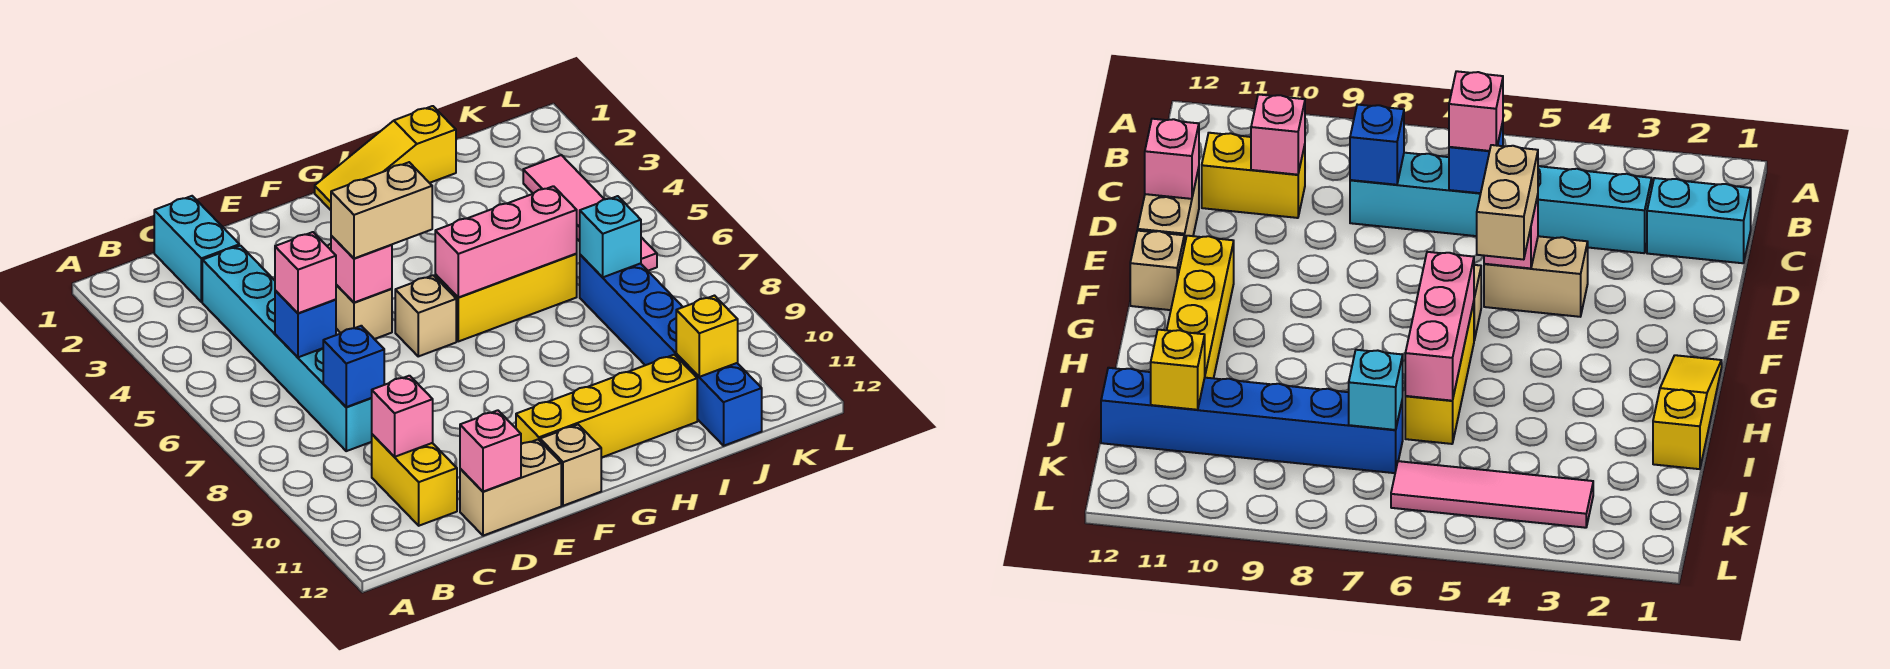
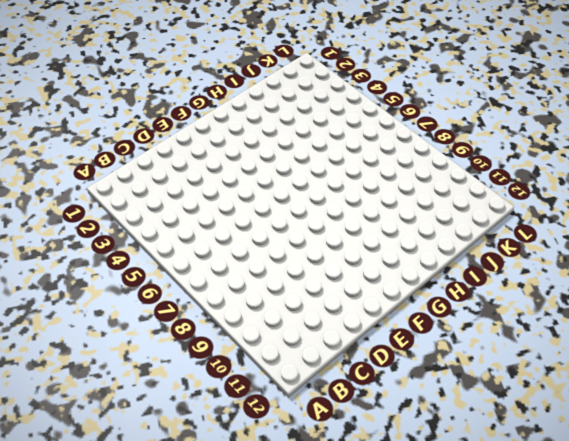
none -> cyan brick C1:C2 level 1
none -> cyan brick C3:C8 level 1
none -> yellow brick C10:C11 level 1

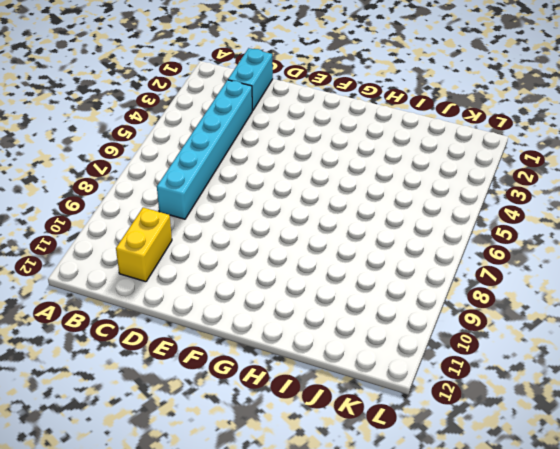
none -> tan brick D12:E12 level 1
none -> tan brick E4:E5 level 1
none -> tan brick F6 level 1

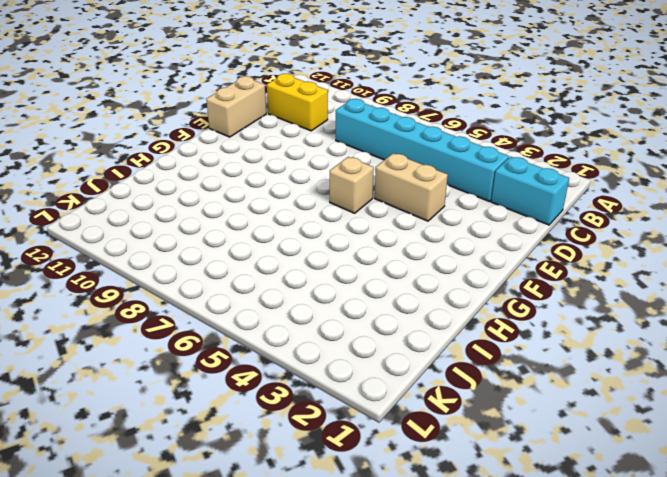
none -> yellow brick F11:I11 level 1
none -> tan brick F12 level 1
none -> yellow slope G1:I1 level 1 top I

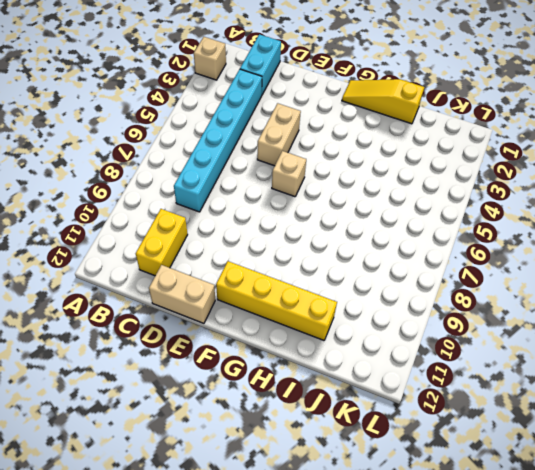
tan brick A2 level 1 -> tan brick F12 level 1
none -> yellow brick G6:I6 level 1
none -> blue brick J7:J12 level 1
none -> pink tile K3:K6 level 1

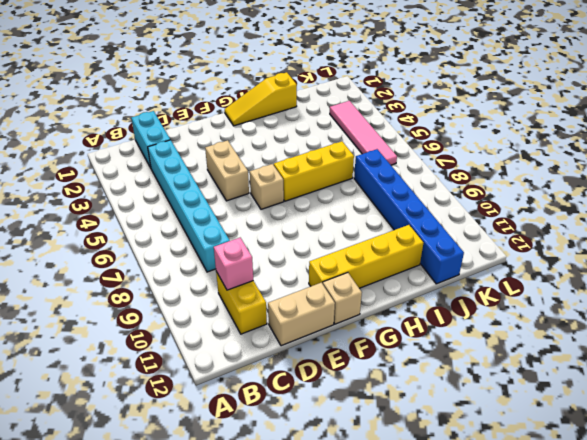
none -> blue brick C6 level 2
none -> blue brick C8 level 2
none -> pink brick D12 level 2

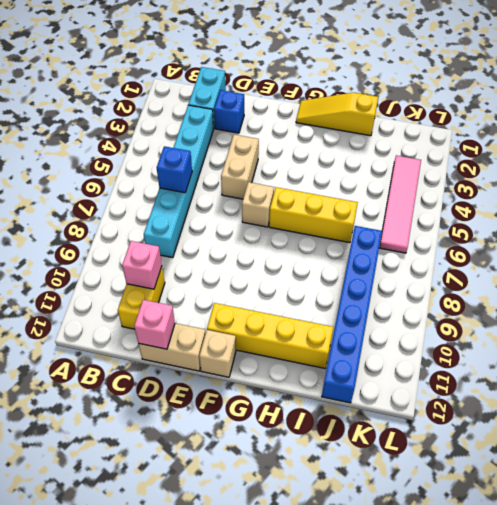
blue brick D2 level 1 -> blue brick C8 level 2
none -> pink brick E5 level 2
none -> pink brick G6:I6 level 2
none -> cyan brick J7 level 2

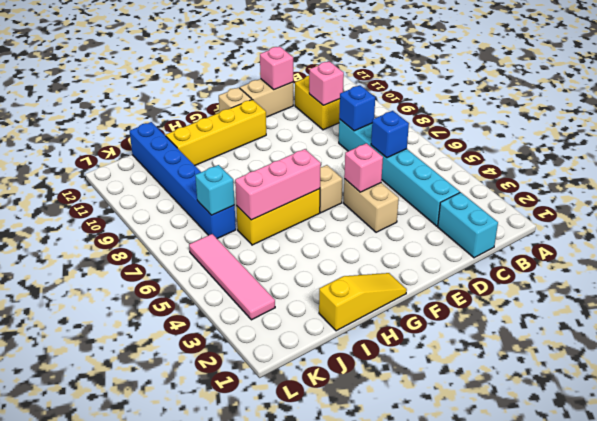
none -> yellow brick J11 level 2
none -> pink brick C6 level 3
none -> tan brick E5:F5 level 3

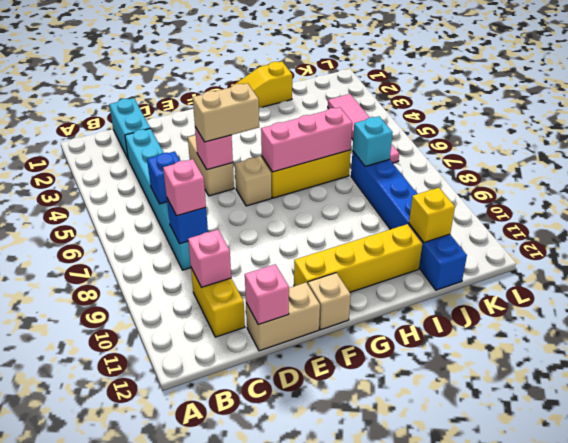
pink brick C8 level 3 -> pink brick C6 level 3

